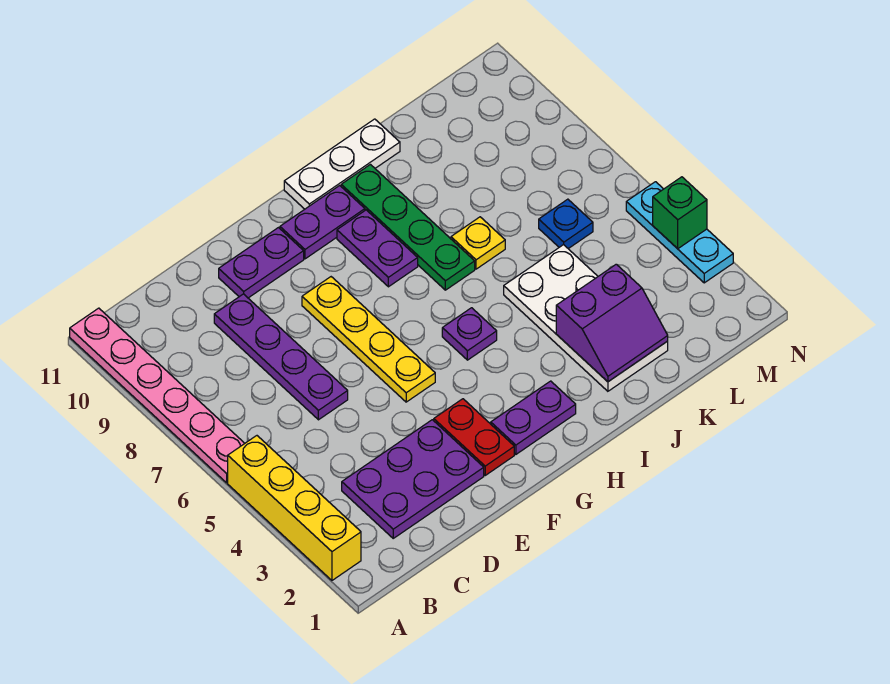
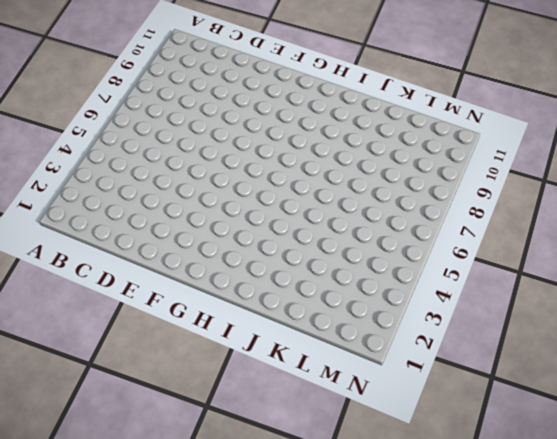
none -> yellow brick A2:A5 level 1
none -> pink plate A6:A11 level 1
none -> purple plate C2:E3 level 1

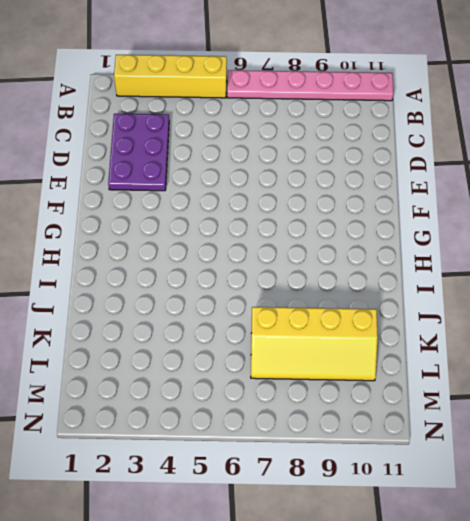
yellow slope K7:L10 level 1 top K -> none
none -> purple plate D6:D9 level 1
none -> purple plate E10:F10 level 1
none -> red plate F2:F3 level 1

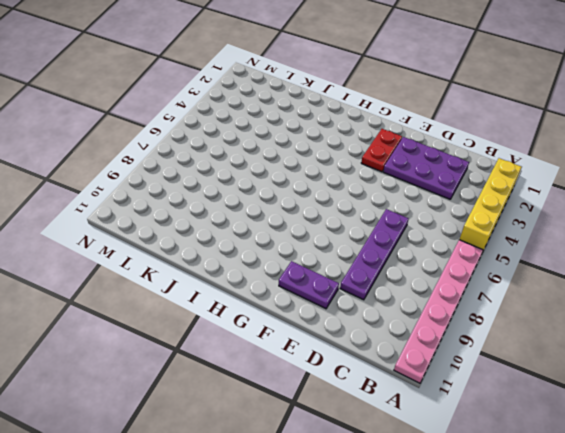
none -> yellow plate F5:F8 level 1
none -> purple plate G2:H2 level 1
none -> purple plate G10:H10 level 1

